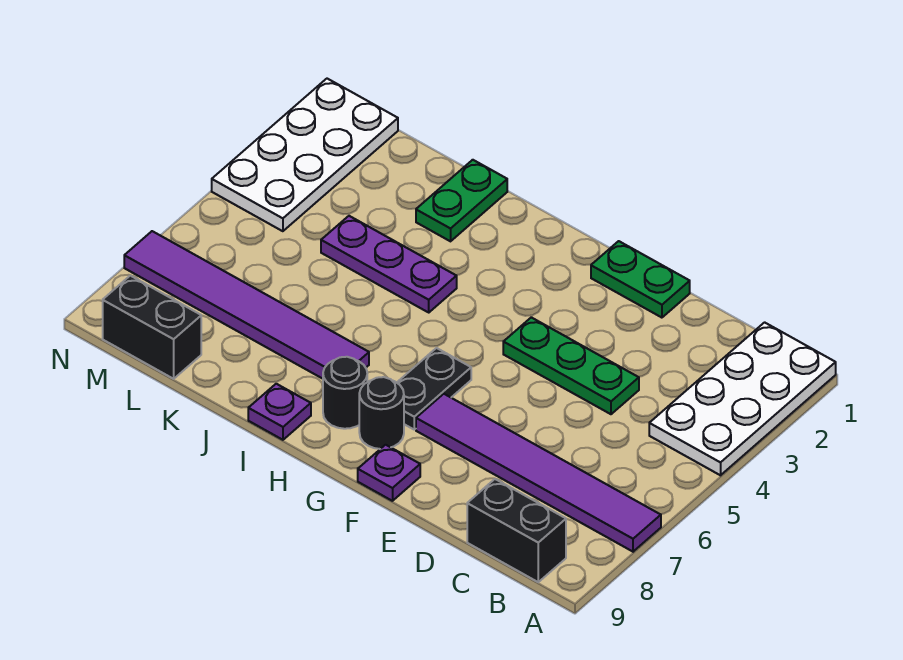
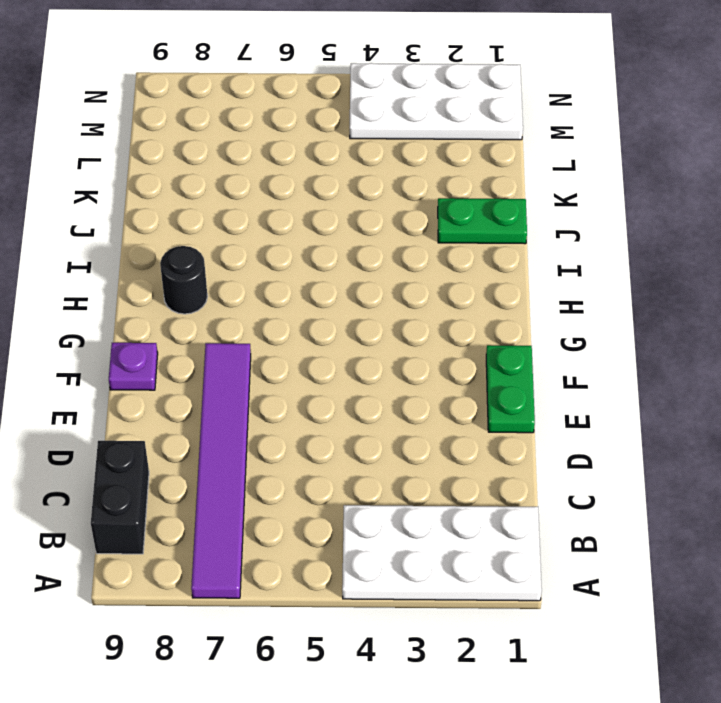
none -> green plate D4:F4 level 1
none -> black plate G6:G7 level 1
none -> black round brick G8 level 1

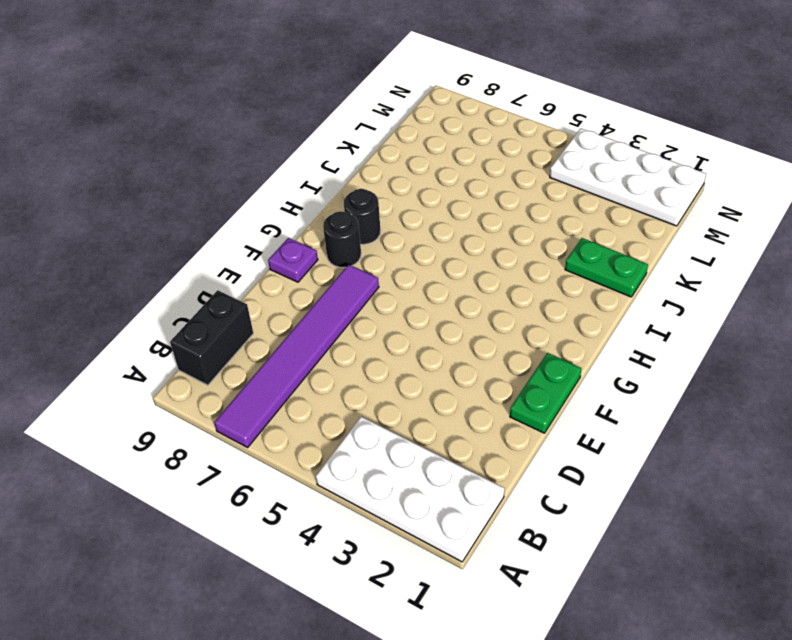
none -> green plate D4:F4 level 1
none -> black plate G6:G7 level 1
none -> purple plate I4:K4 level 1

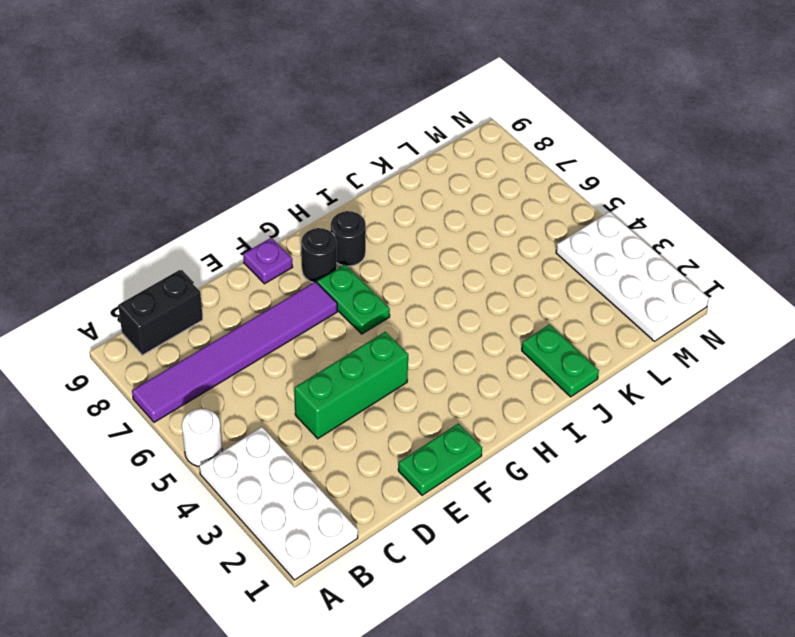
white round brick A5 level 1 -> none
green brick D4:F4 level 1 -> green plate D4:F4 level 1
green plate G6:G7 level 1 -> black plate G6:G7 level 1
none -> purple plate I4:K4 level 1
none -> purple tile I7:N7 level 1
none -> purple plate I9 level 1

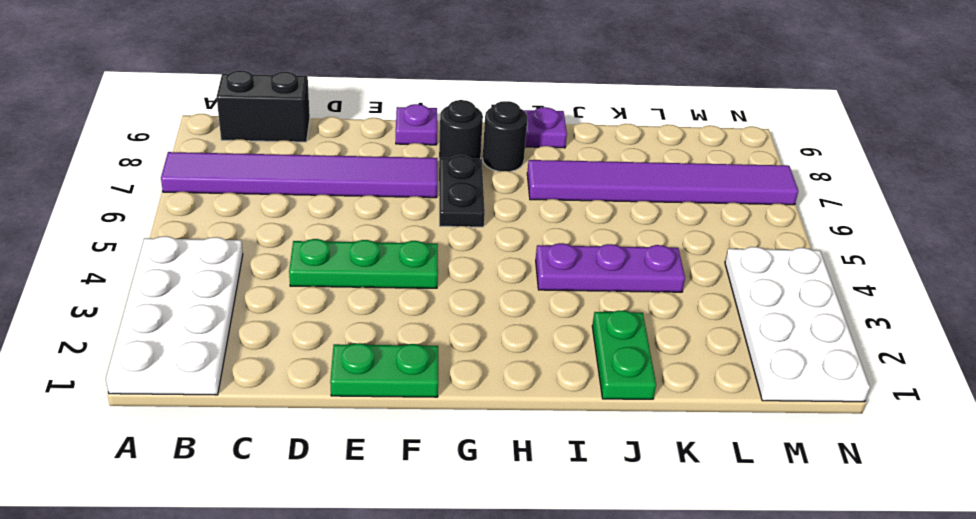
none -> black brick L9:M9 level 1

